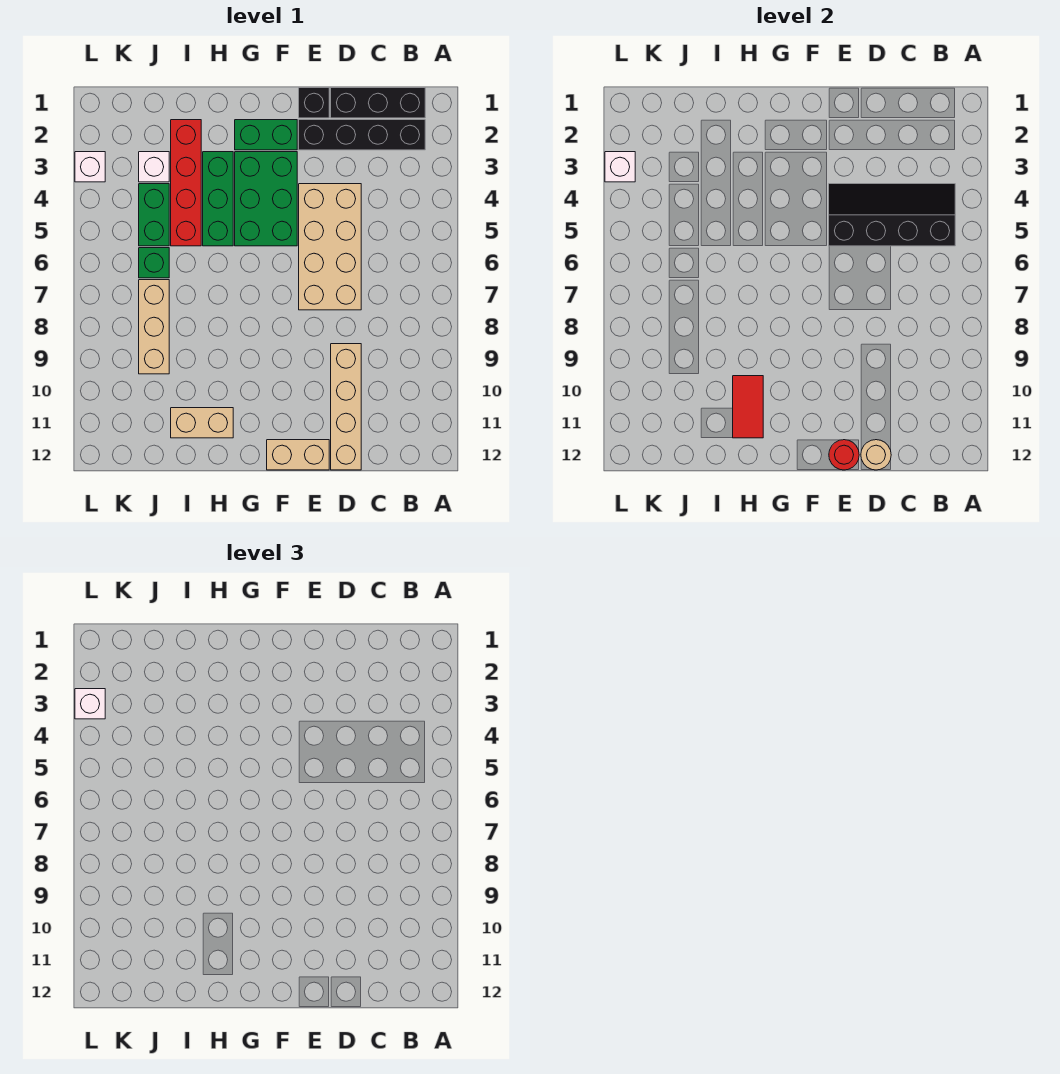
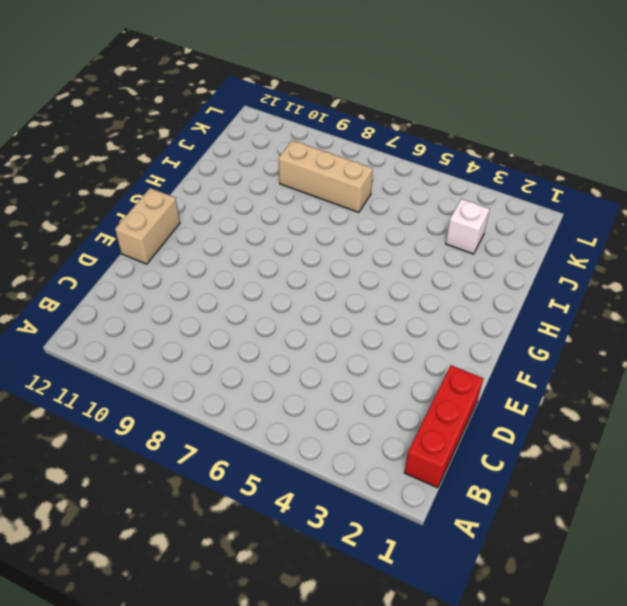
red brick B1:D1 level 1 -> black brick B1:D1 level 1
none -> black brick B2:E2 level 1
none -> tan brick D4:E7 level 1
none -> tan brick D9:D12 level 1

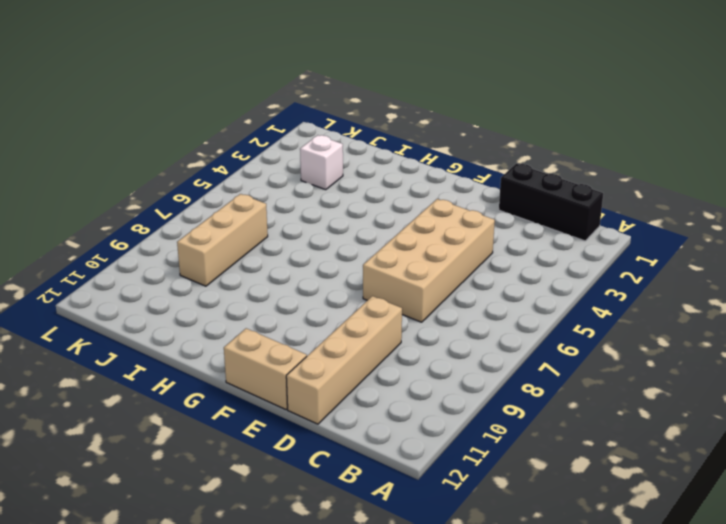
none -> black brick B2:E2 level 1
none -> black brick E1 level 1
none -> green brick F2:G2 level 1

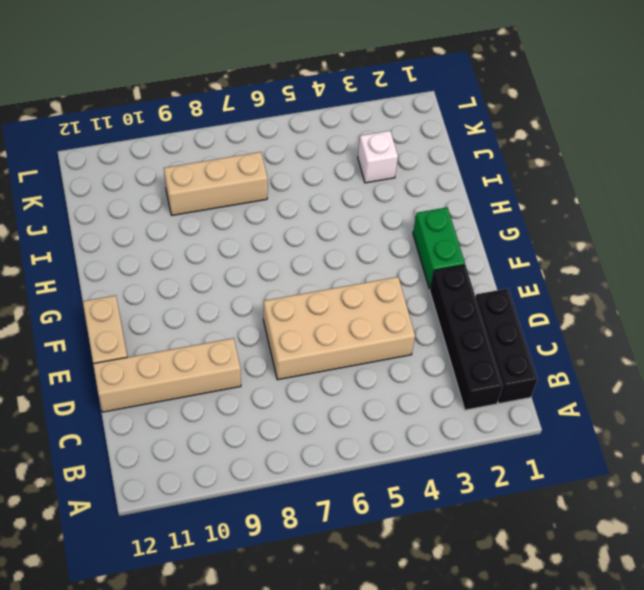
none -> black brick E1 level 1
none -> green brick F3:G5 level 1
none -> green brick H3:H5 level 1

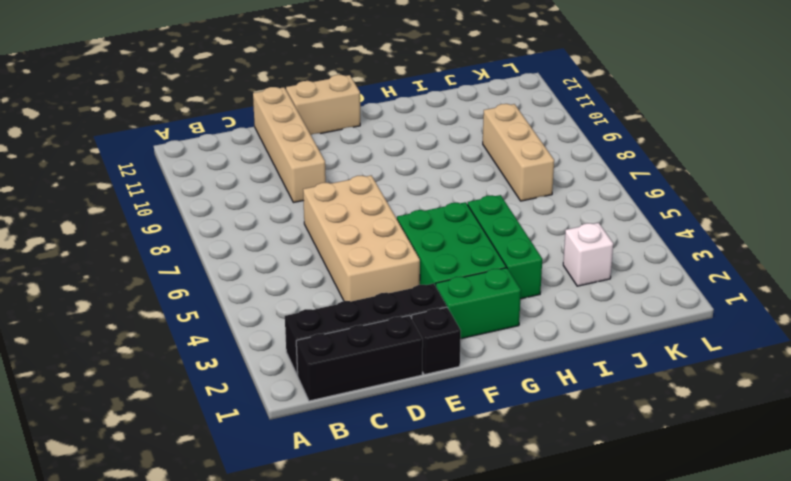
none -> tan brick H11:I11 level 1
none -> red brick I2:I5 level 1
none -> green brick J4:J5 level 1

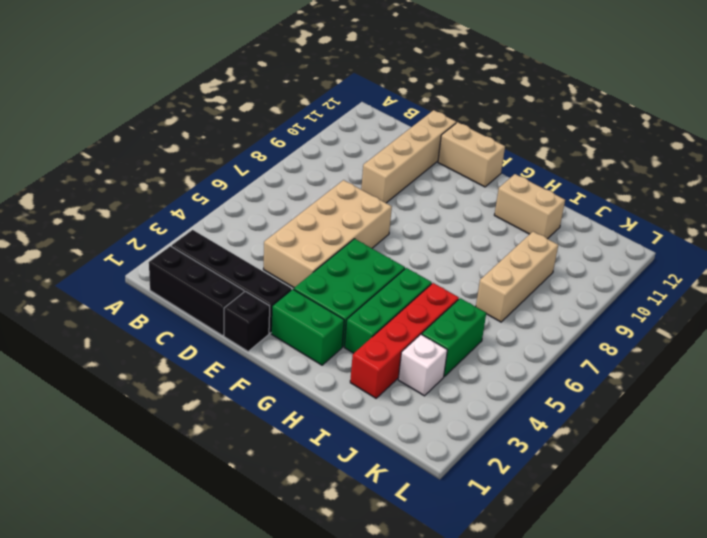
none -> green brick J6 level 1
none -> white brick L3 level 1
none -> black slope B4:E5 level 2 top 5

